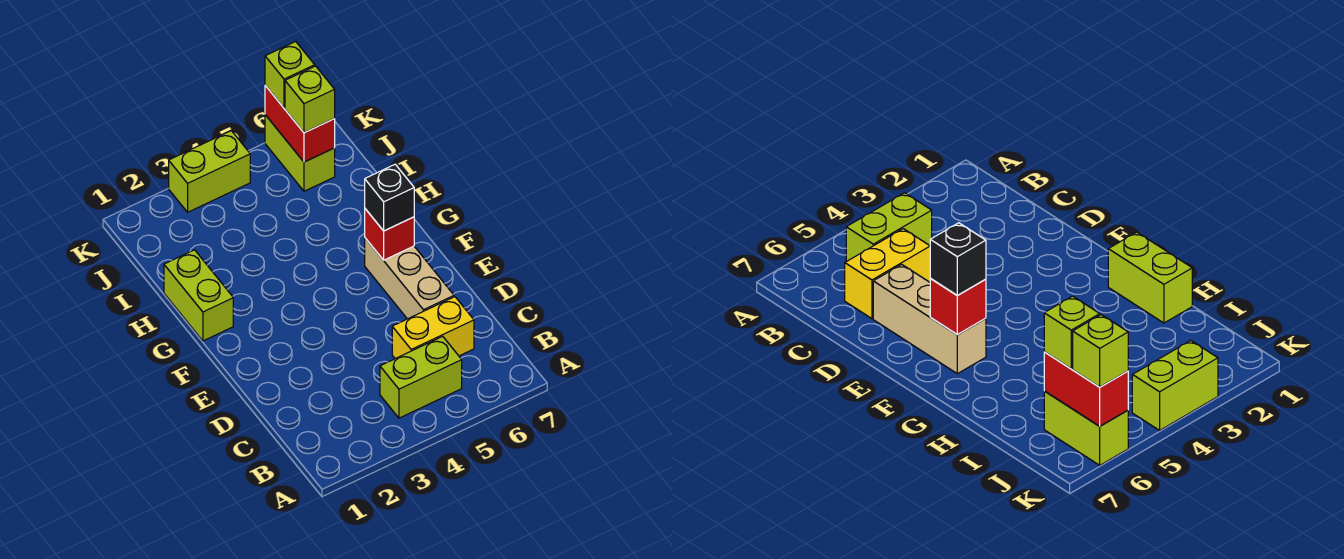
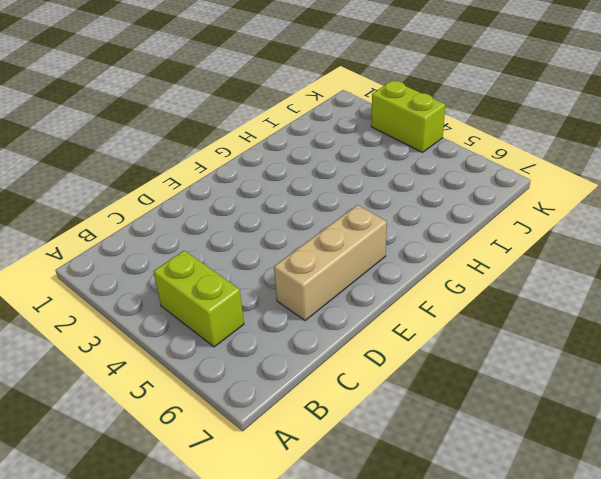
none -> yellow brick C5:C6 level 1
none -> lime brick G1:H1 level 1

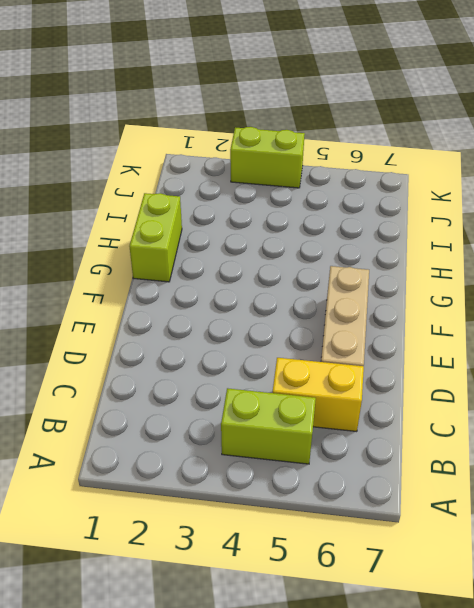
none -> lime brick J6:K6 level 1
none -> red brick F6 level 2

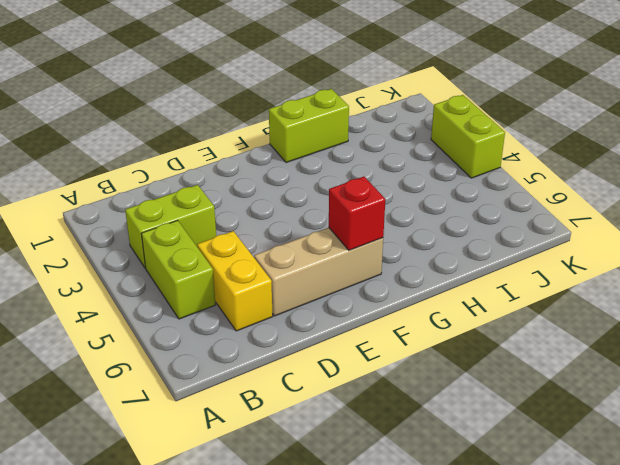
lime brick B3:C3 level 1 -> lime brick J6:K6 level 1
none -> red brick J6:K6 level 2
none -> black brick F6 level 3

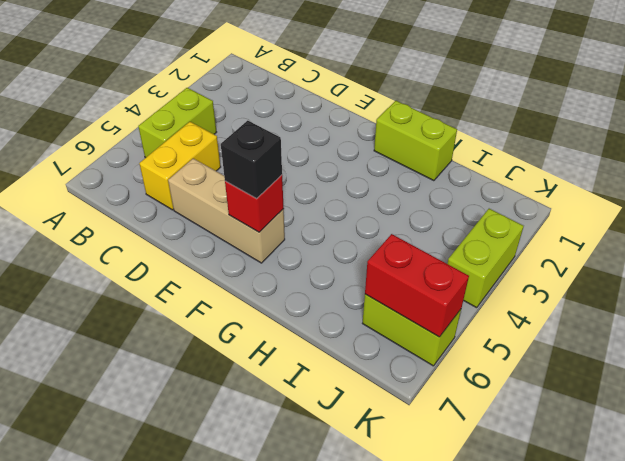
none -> lime brick J6 level 3
none -> lime brick K6 level 3

